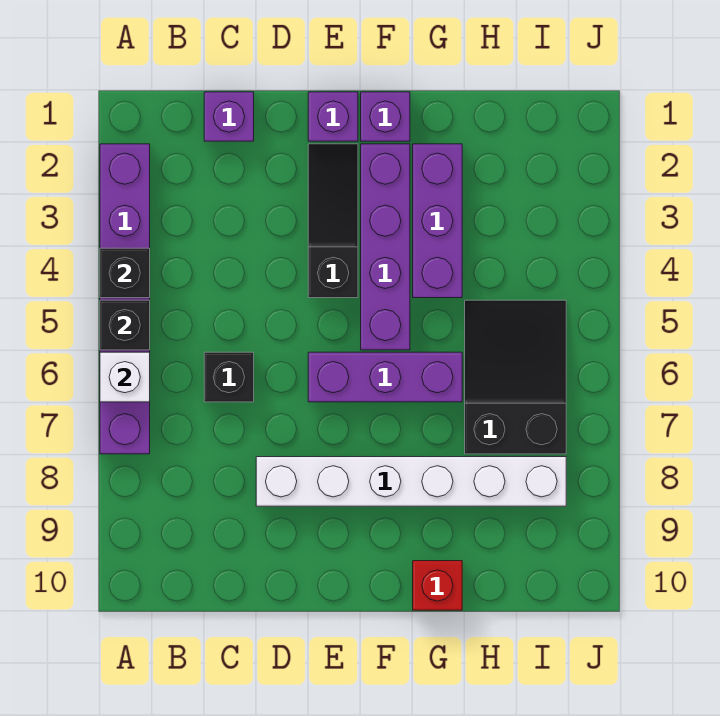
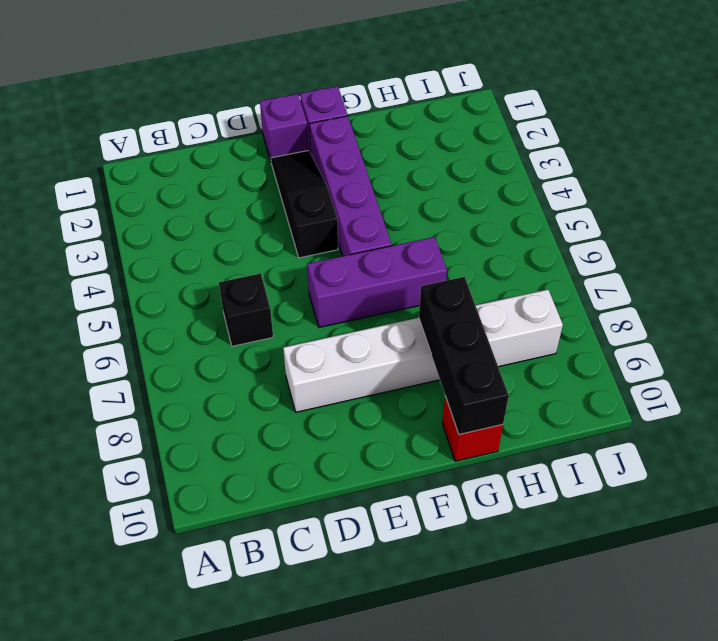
black brick G8:G10 level 2 -> none
none -> purple brick A2:A7 level 1
none -> purple brick C1 level 1
none -> purple brick G2:G4 level 1

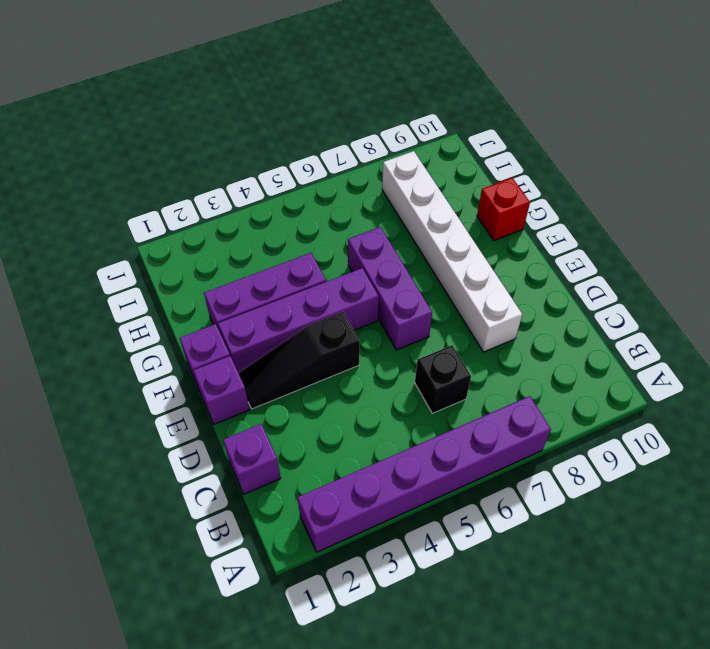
none -> black slope H5:I7 level 1 top 7
none -> black brick A4 level 2
none -> black brick A5 level 2

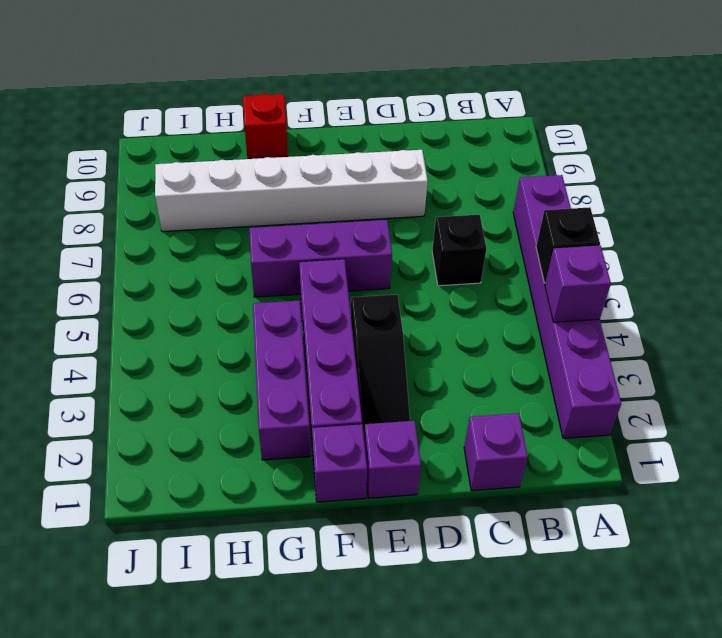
purple brick A4 level 2 -> black brick A4 level 2
none -> black slope H5:I7 level 1 top 7
none -> white brick A6 level 2

